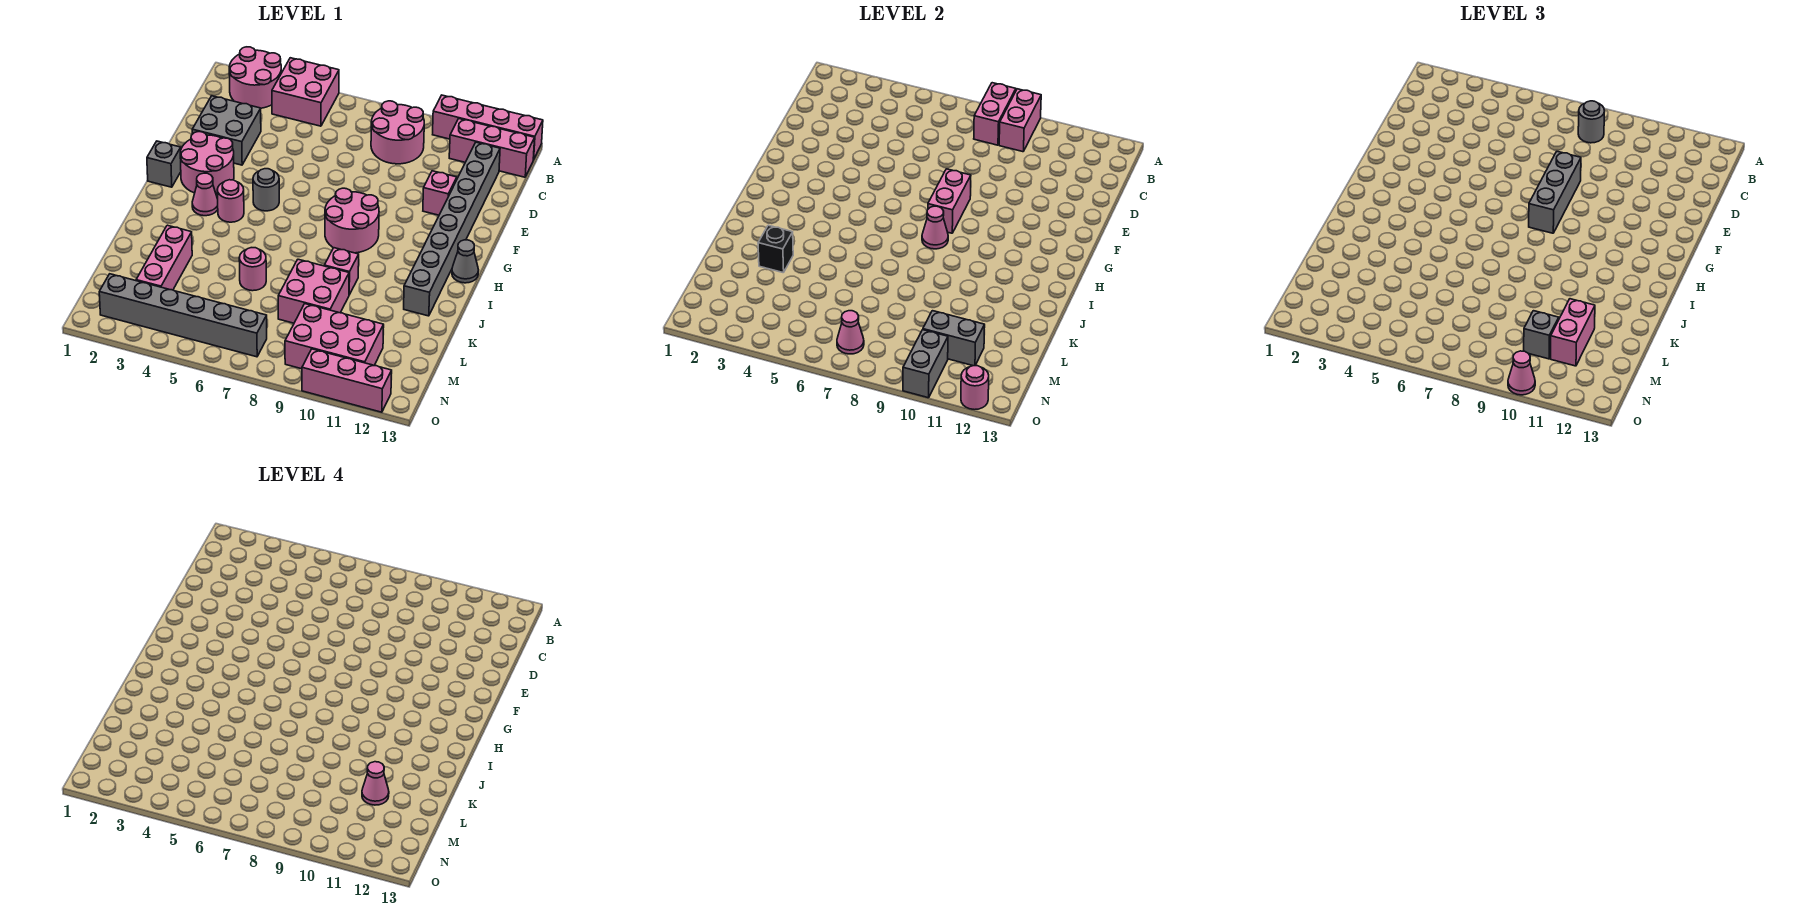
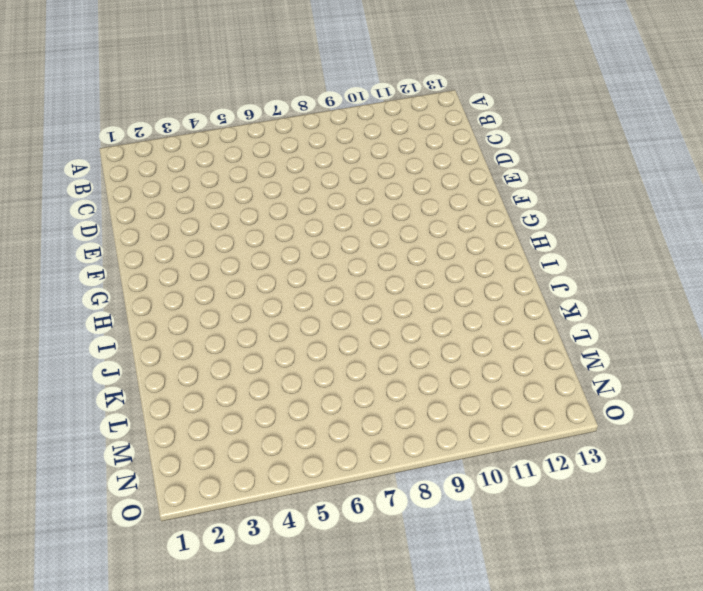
none -> pink round brick A2:B3 level 1
none -> pink brick A4:B5 level 1
none -> pink brick A10:A13 level 1
none -> pink round brick B8:C9 level 1

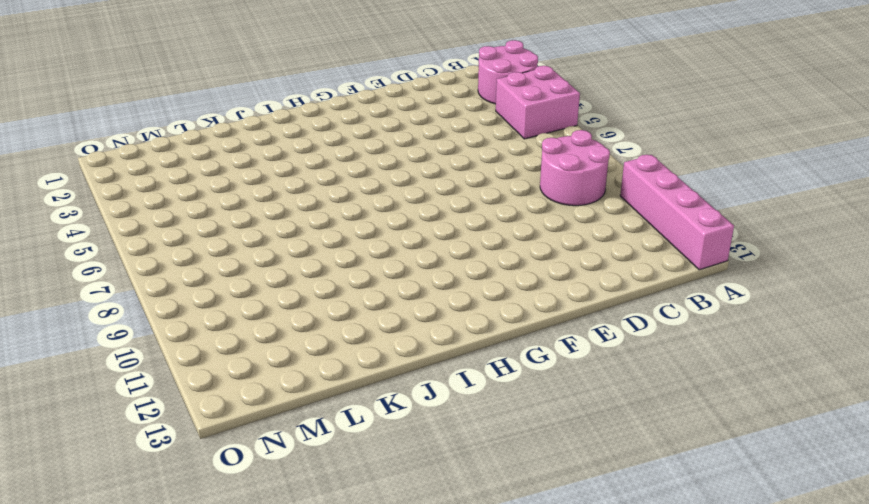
none -> pink brick B11:B13 level 1
none -> grey brick C12:J12 level 1
none -> grey brick D2:E3 level 1
none -> pink brick E11 level 1

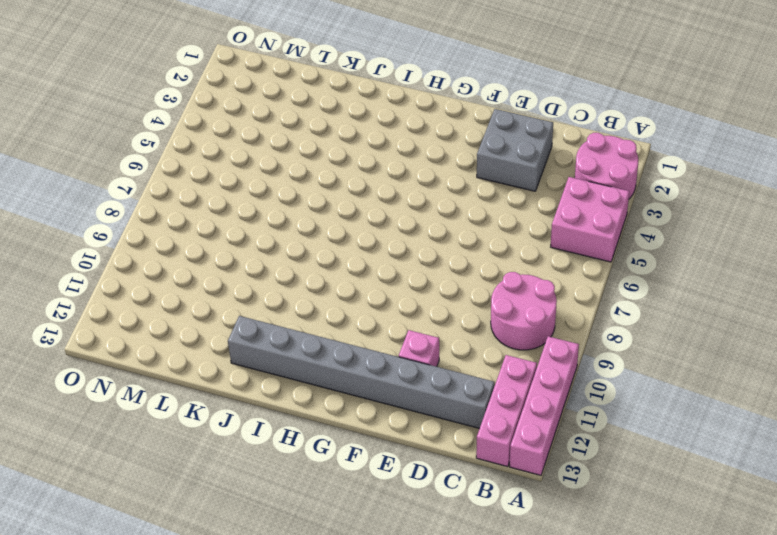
none -> pink round brick F2:G3 level 1
none -> grey brick G1 level 1
none -> grey round brick G5 level 1
none -> pink round brick G8:H9 level 1

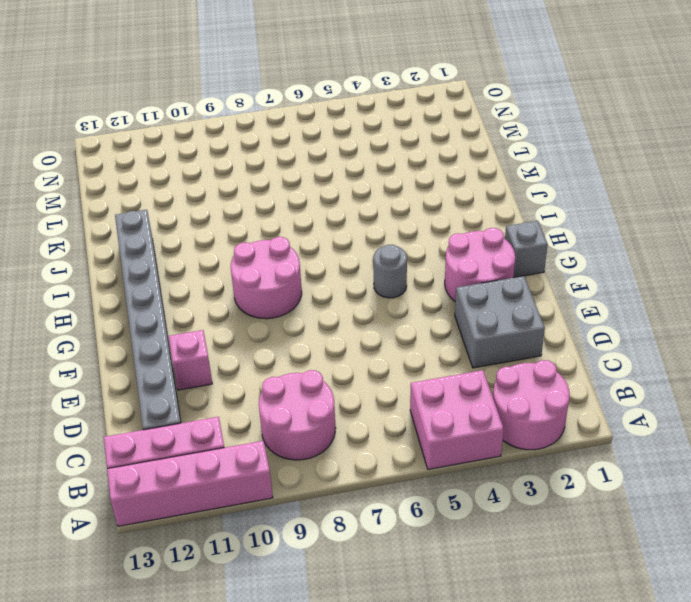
none -> pink cone H3 level 1
none -> pink round brick H4 level 1
none -> grey cone H13 level 1
none -> pink brick J9 level 1

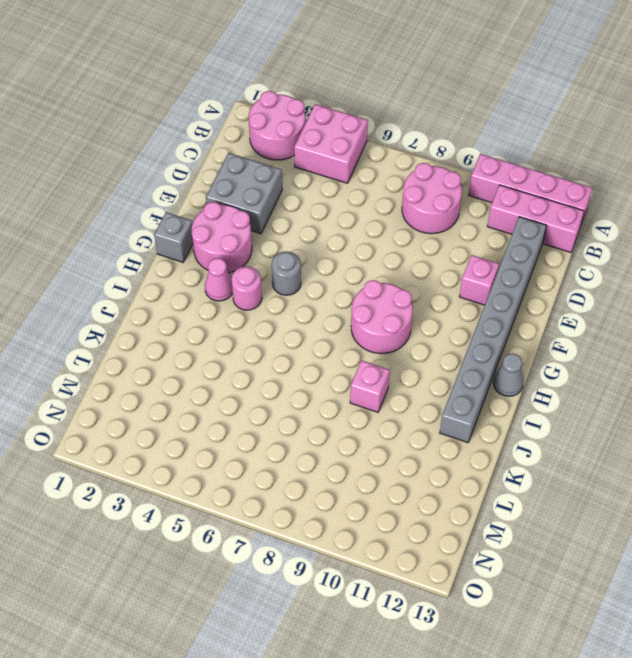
none -> pink brick K3:M3 level 1
none -> pink round brick K6 level 1
none -> pink brick K8:L9 level 1
none -> pink brick M9:N11 level 1

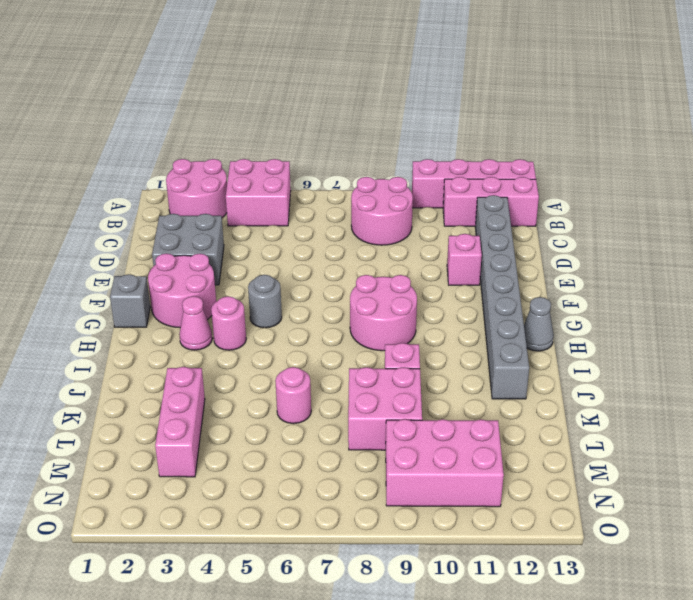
none -> grey brick N2:N7 level 1
none -> pink brick O10:O12 level 1
none -> pink brick A8:B8 level 2
none -> pink brick A9:B9 level 2

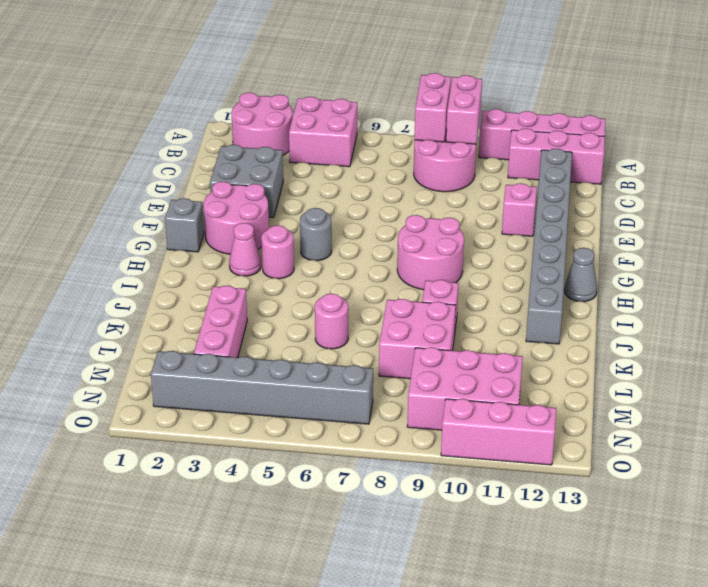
none -> pink brick F8:G8 level 2
none -> pink cone H8 level 2
none -> black brick K3 level 2
none -> grey brick M10:M11 level 2

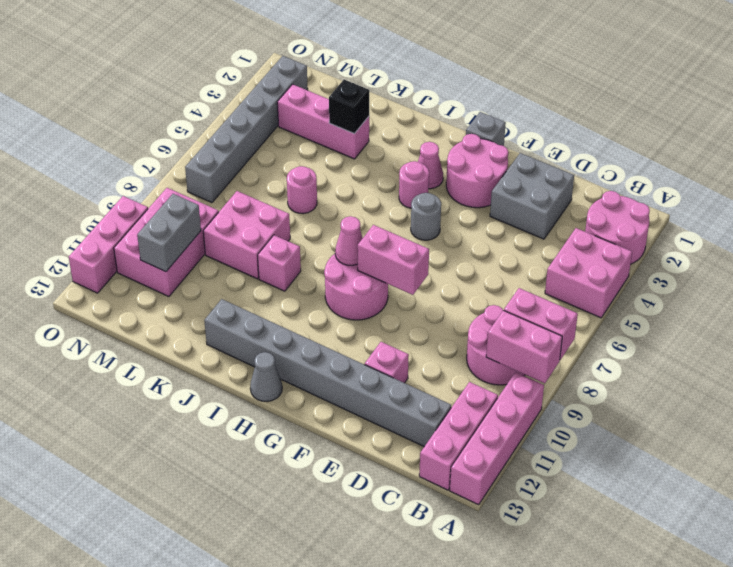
none -> pink cone N7 level 2
none -> grey brick N10:O10 level 2
none -> pink round brick O12 level 2
none -> grey round brick B8 level 3

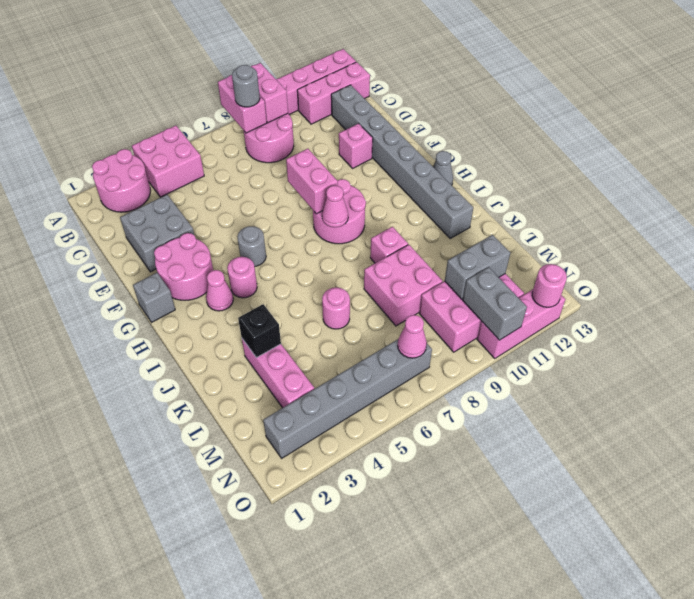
none -> grey brick E8:G8 level 3
none -> pink brick L11:M11 level 3
none -> grey brick M10 level 3
none -> pink cone O10 level 3

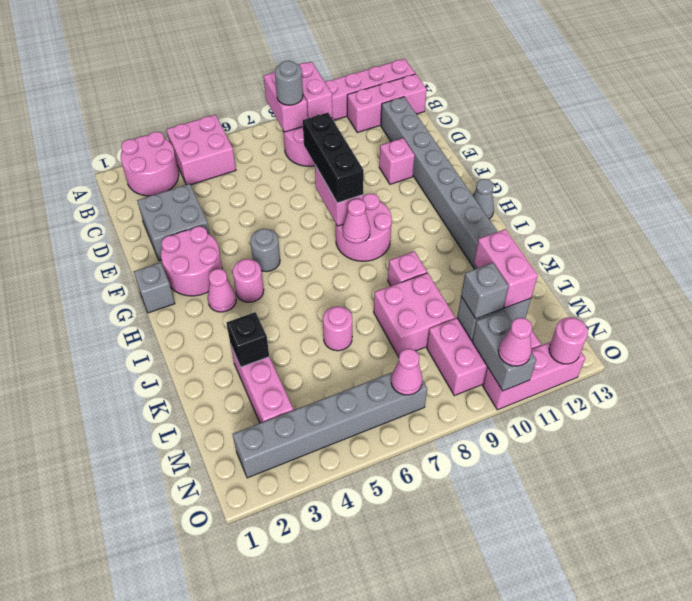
black brick E8:G8 level 3 -> grey brick E8:G8 level 3
none -> pink cone L11 level 4

